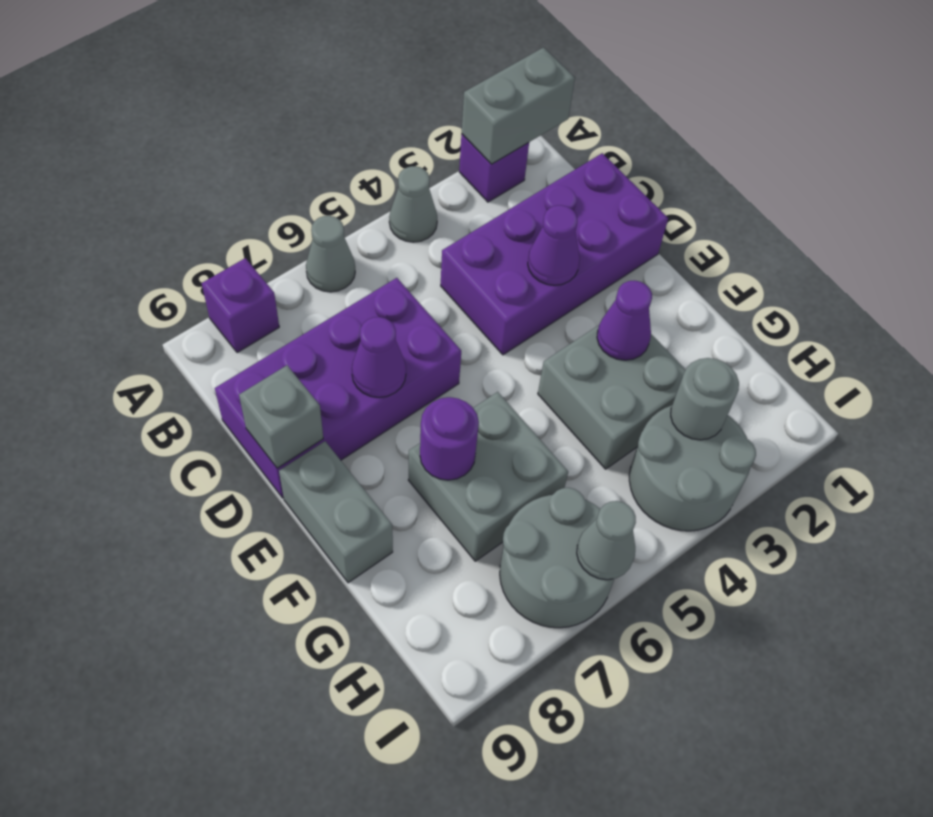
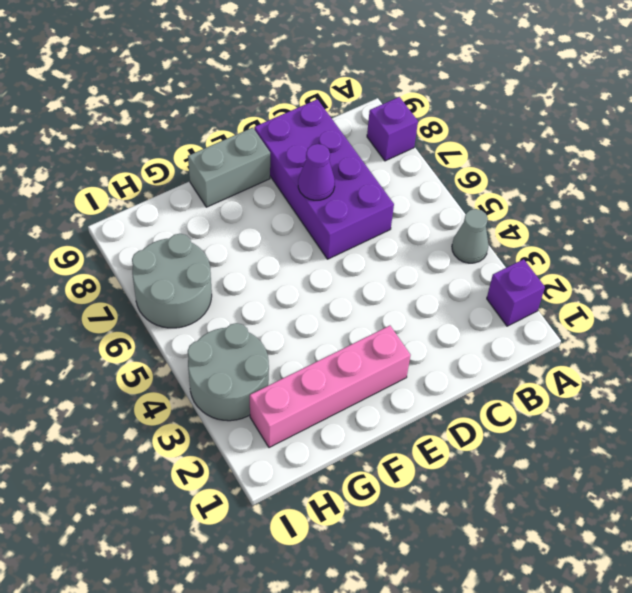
pink brick E2:H2 level 1 -> none
none -> grey cone A6 level 1
none -> purple brick C1:D4 level 1
none -> grey brick F3:G4 level 1

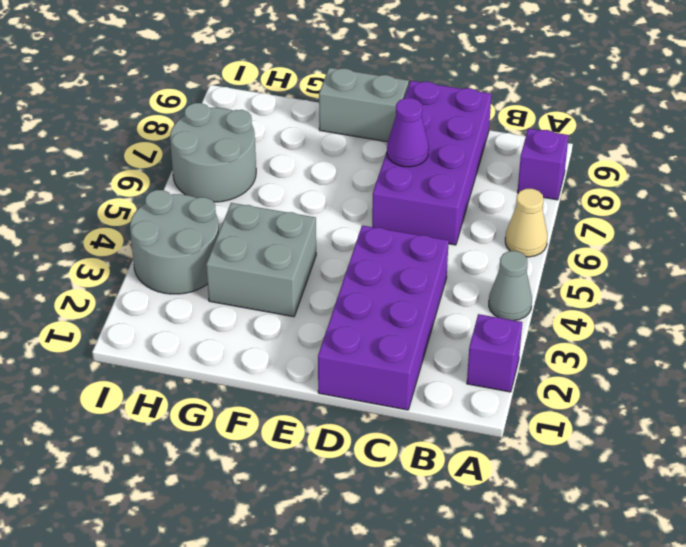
tan cone A6 level 1 -> grey cone A6 level 1
none -> grey brick F6:G7 level 1
none -> grey brick A1:A2 level 2
none -> purple cone D3 level 2

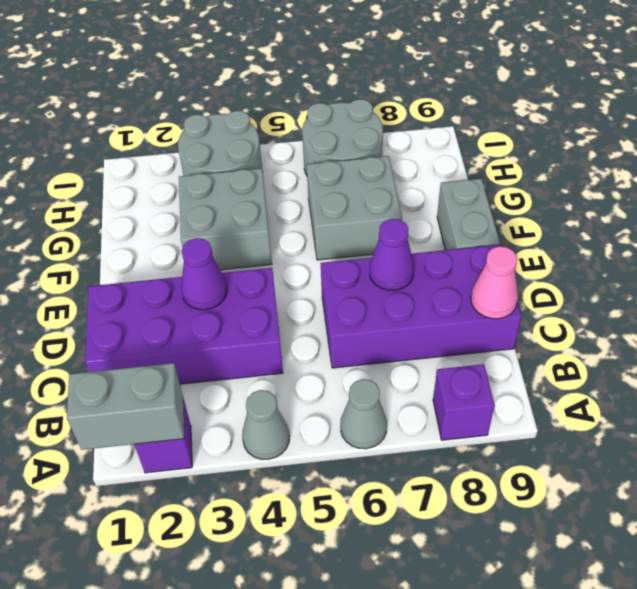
pink cone C9 level 2 -> none
none -> grey brick D9 level 2
none -> purple cone F3 level 2
none -> purple round brick F7 level 2

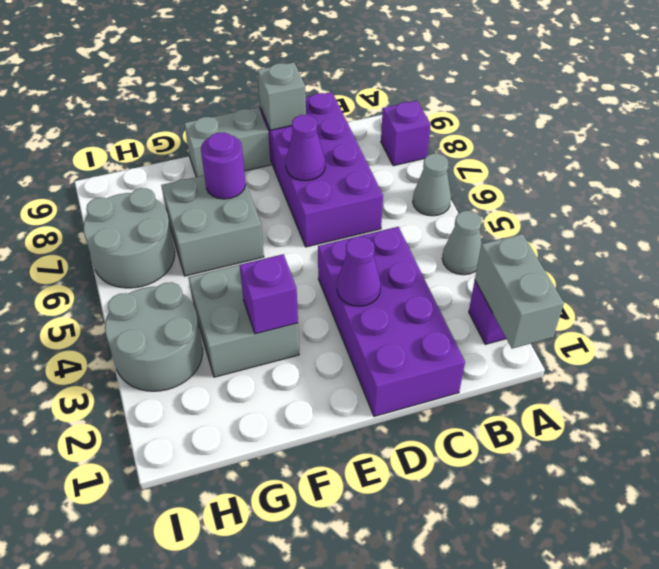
purple brick F3 level 2 -> purple cone F3 level 2
none -> grey round brick H3 level 2
none -> grey cone I6 level 2

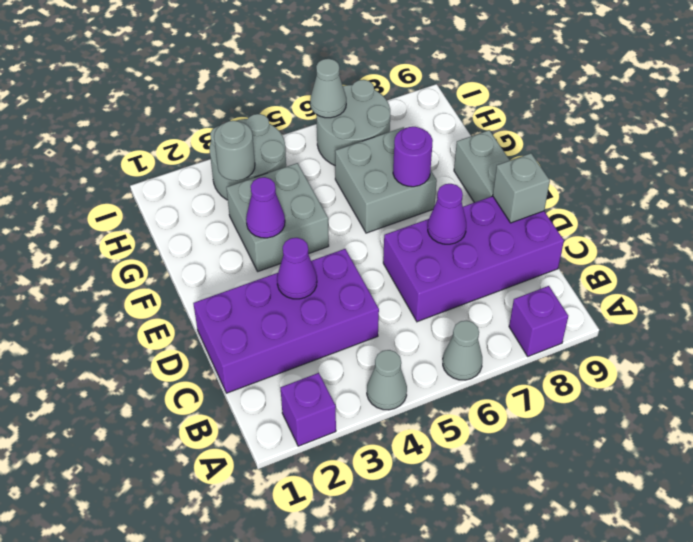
none -> grey brick A1:A2 level 2

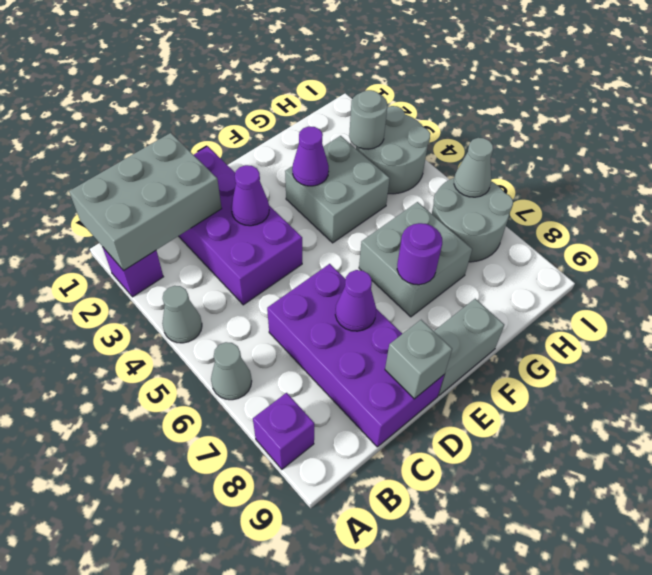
grey brick A1:C2 level 2 -> grey brick A1:A2 level 2

